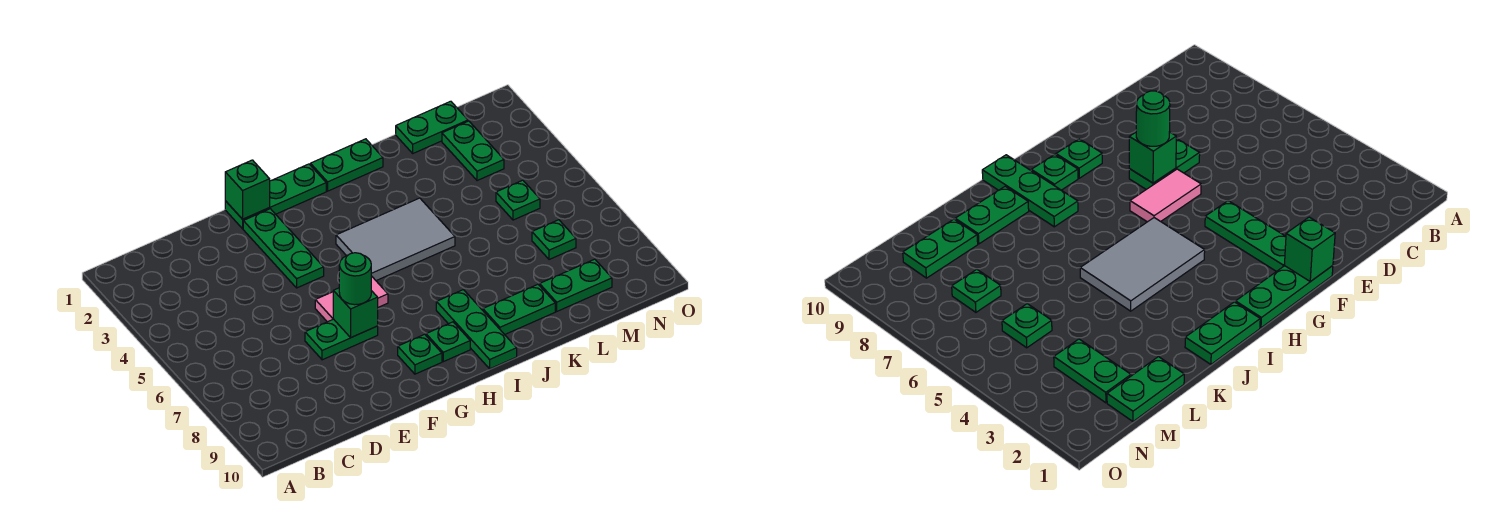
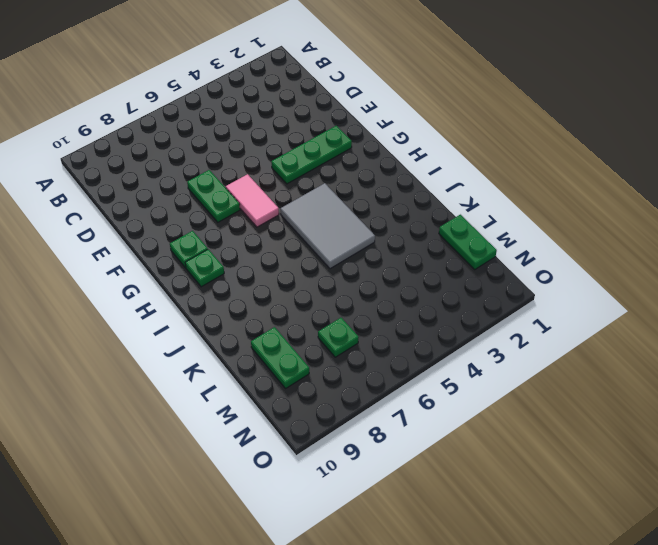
none -> green plate F1:H1 level 1
none -> green plate I1:J1 level 1
none -> green plate I8:I10 level 1

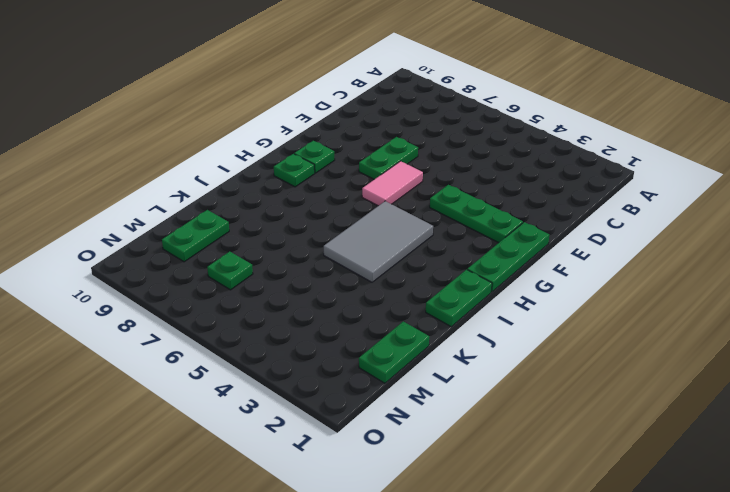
none -> green plate I8:I10 level 1
none -> green plate J9:K9 level 1
none -> green plate M2:M3 level 1

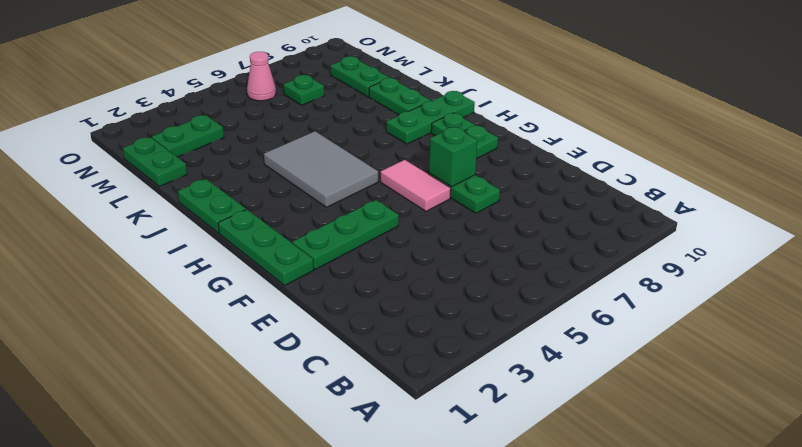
pink cone N6 level 1 -> none
none -> green plate M5 level 1
none -> green brick F1 level 2
none -> green round brick F7 level 3

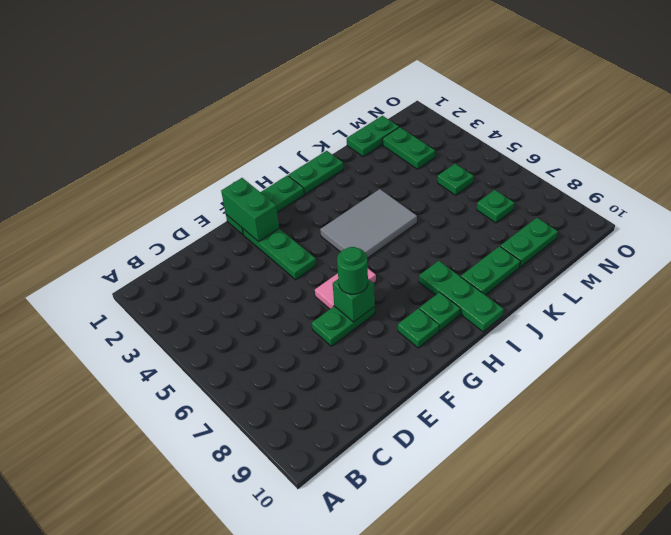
green brick F1:F2 level 2 -> green brick F1 level 2

